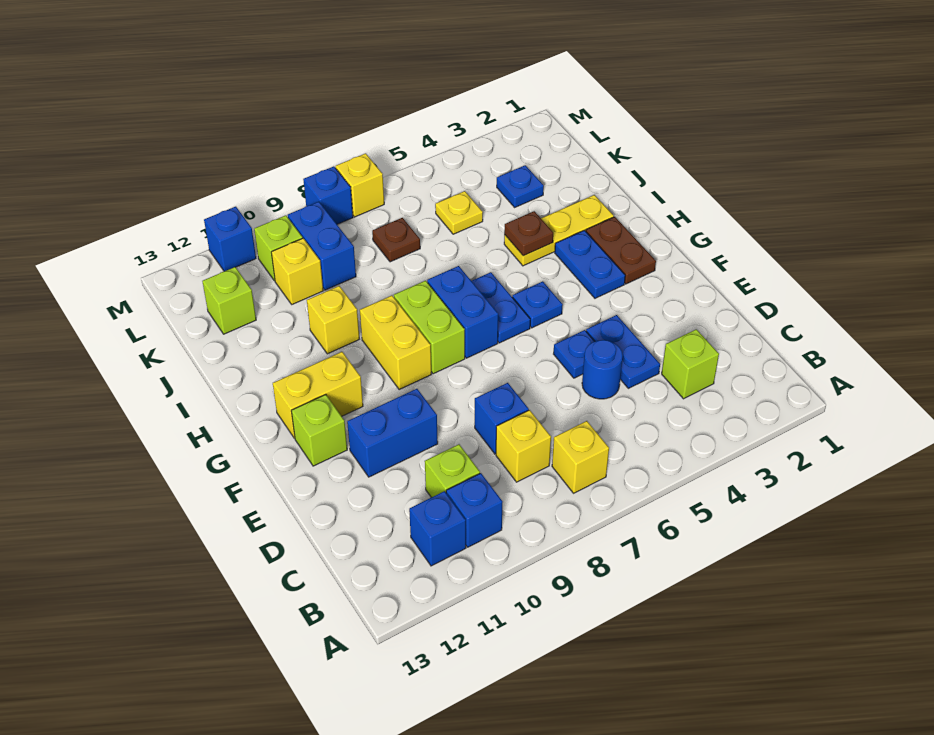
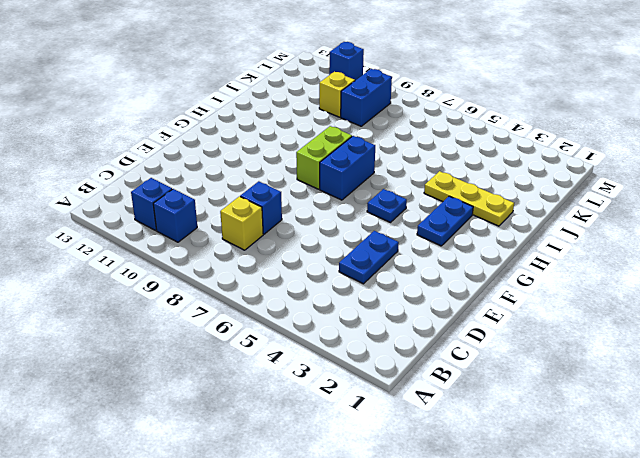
none -> yellow brick B7 level 1
none -> lime brick C3 level 1
none -> lime brick C10 level 1
none -> blue round brick D5 level 1

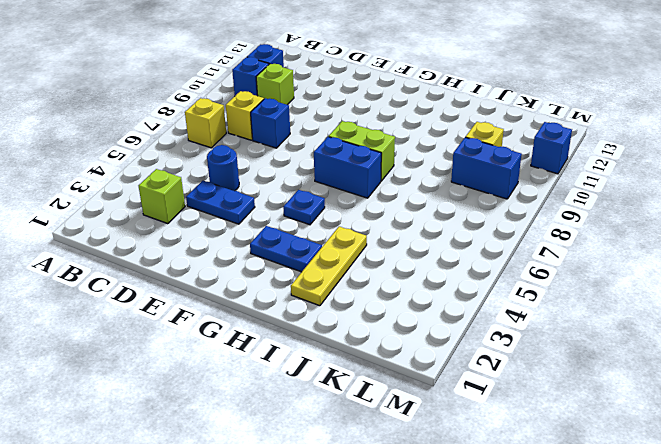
none -> blue plate E5 level 1
none -> blue brick E10:E11 level 1
none -> lime brick F12 level 1
none -> brown plate G2:H2 level 1

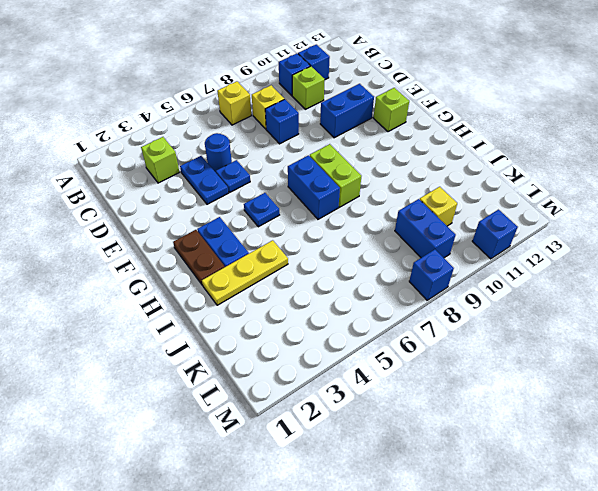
none -> blue plate G6:H6 level 1
none -> yellow brick G9:H9 level 1
none -> yellow brick G11:G12 level 1
none -> yellow brick I10 level 1

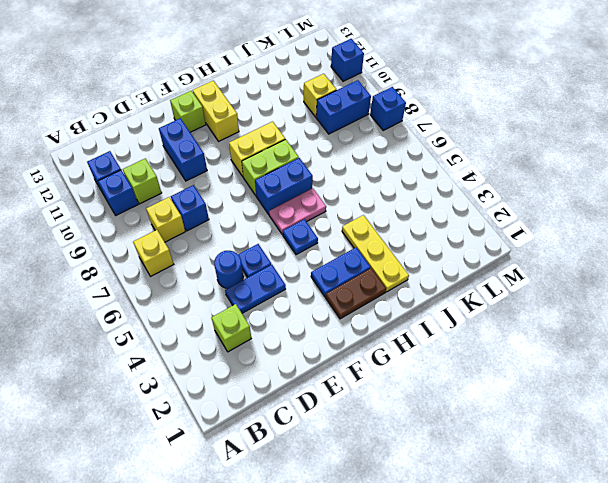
pink plate G6:H6 level 1 -> blue plate G6:H6 level 1
none -> yellow brick I10 level 1
none -> blue plate K3 level 1
none -> yellow plate K5 level 1
none -> brown plate K7 level 1

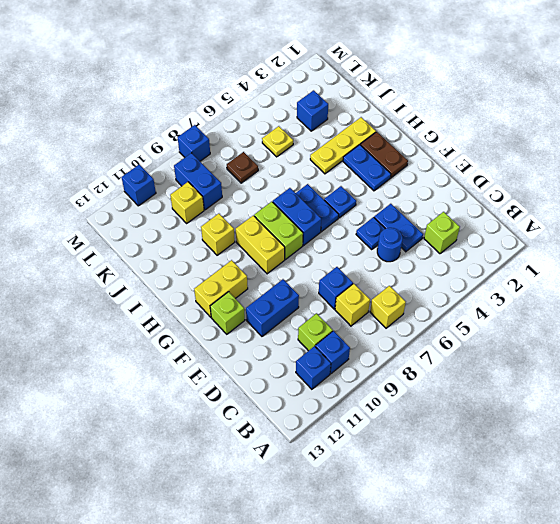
blue brick K3 level 1 -> blue plate K3 level 1
none -> lime brick K12 level 1
none -> lime brick L10 level 1
none -> yellow brick M7 level 1
none -> brown plate I4 level 2

